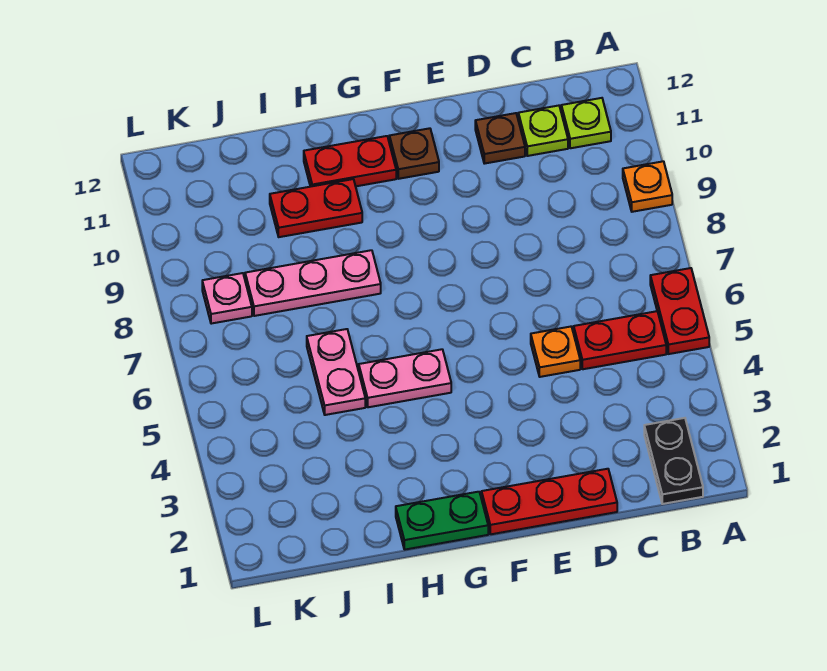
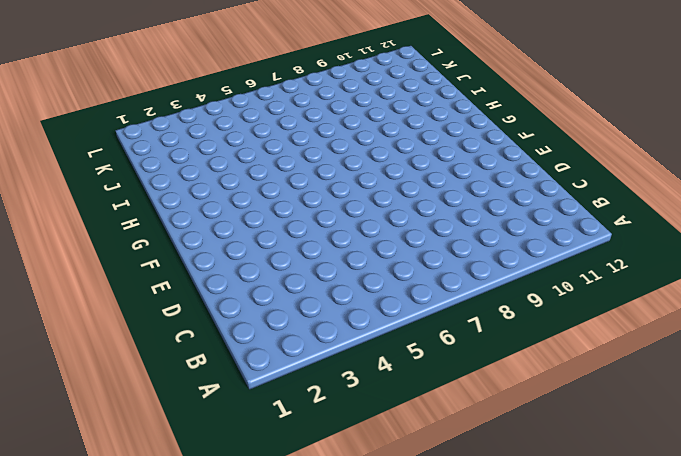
none -> red plate A5:A6 level 1
none -> orange plate A9 level 1
none -> black plate B1:B2 level 1

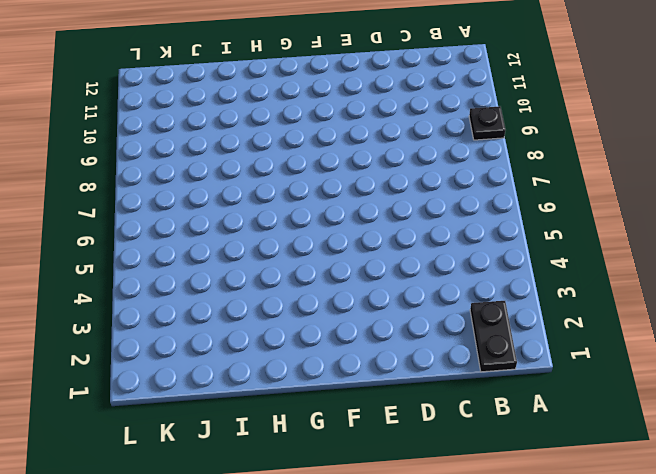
black plate A9 level 1 -> orange plate A9 level 1
none -> red plate A5:A6 level 1
none -> red plate B5:C5 level 1
none -> lime plate B11 level 1

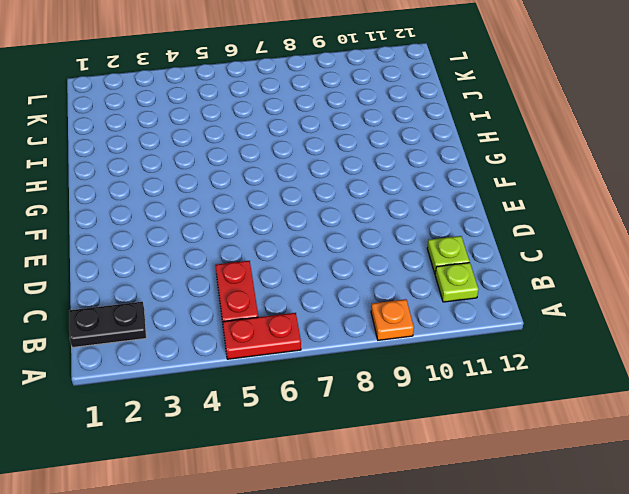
none -> red plate D1:F1 level 1
none -> orange plate D5 level 1
none -> brown plate D11 level 1

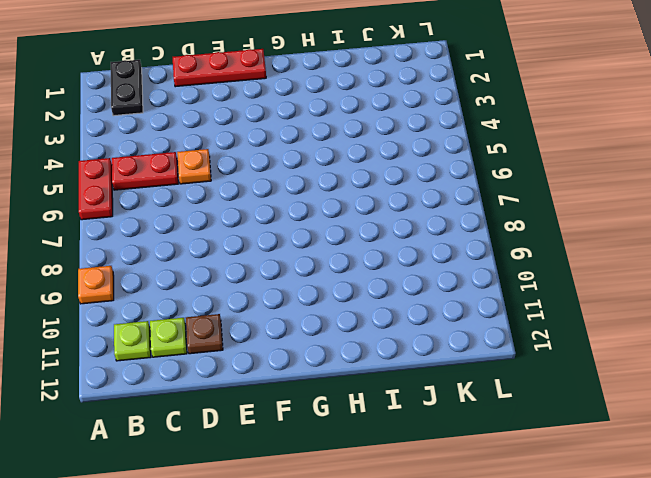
none -> brown plate F11 level 1
none -> green plate G1:H1 level 1
none -> pink plate G5:H5 level 1

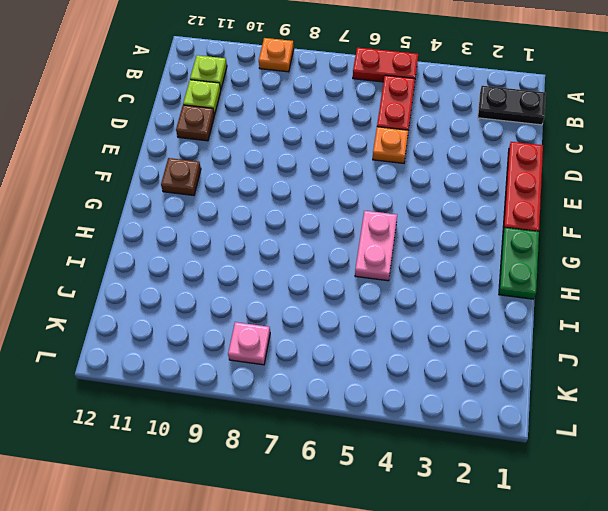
none -> red plate G11:H11 level 1
none -> pink plate H8:J8 level 1
none -> red plate H10:I10 level 1

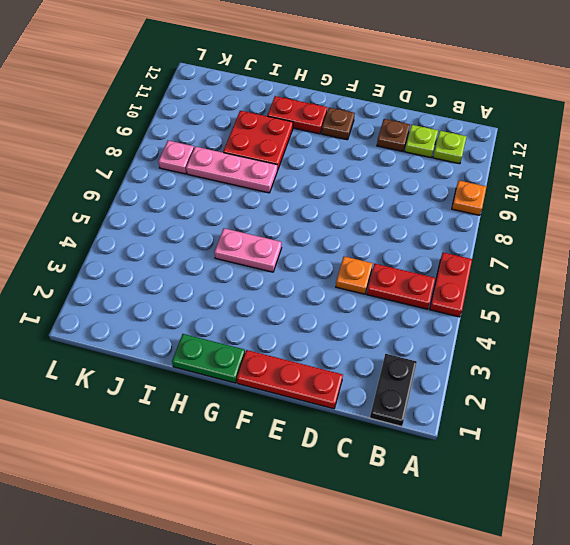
red plate H9:I10 level 1 -> red plate H10:I10 level 1
none -> pink plate I5:I6 level 1

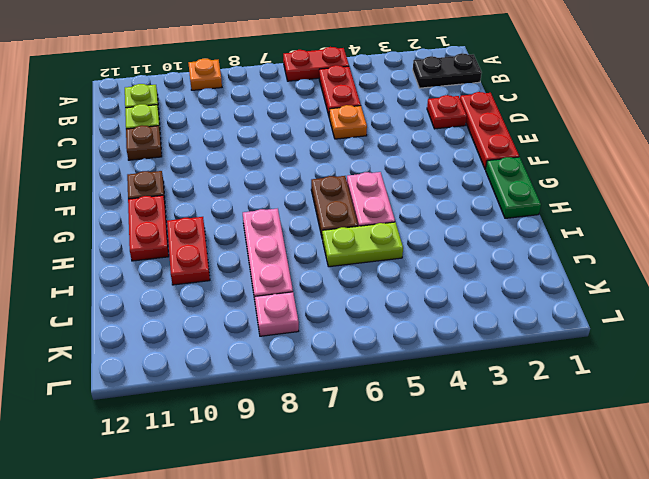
red plate D2 level 1 -> none
brown plate G6:H6 level 1 -> none
lime plate I5:I6 level 1 -> pink plate I5:I6 level 1

